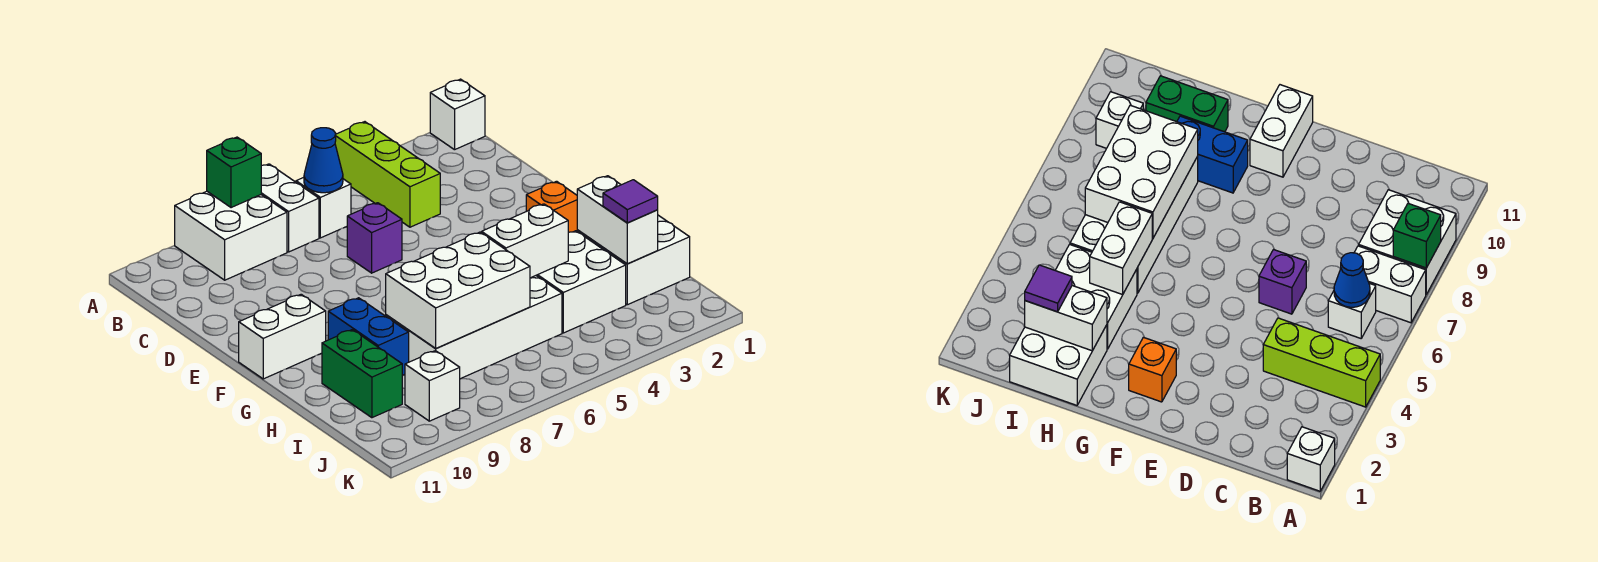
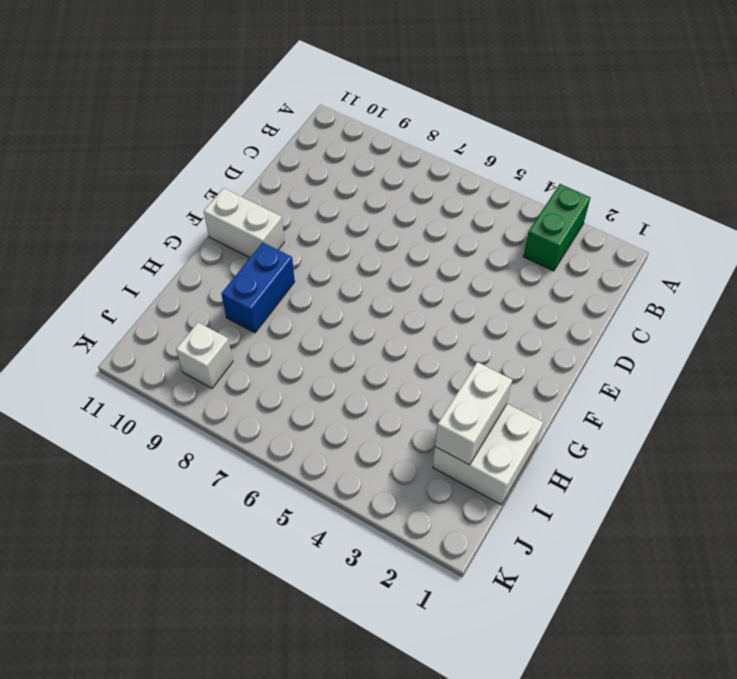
green brick A3:B3 level 1 -> green brick H10:I10 level 1
none -> white brick A1 level 1
none -> lime brick A4:C4 level 1
none -> white brick A7:B7 level 1

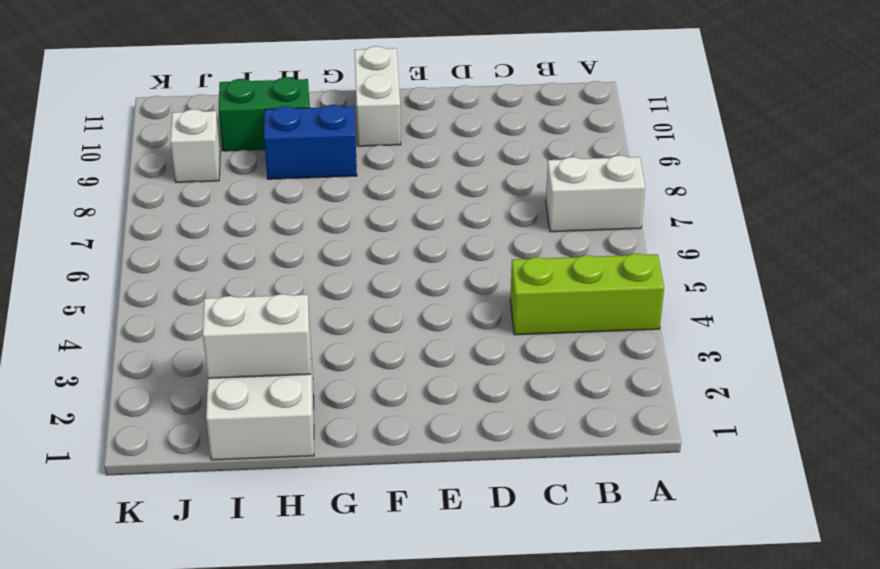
none -> white brick A1 level 1
none -> white brick A8:B9 level 1
none -> white brick B6 level 1

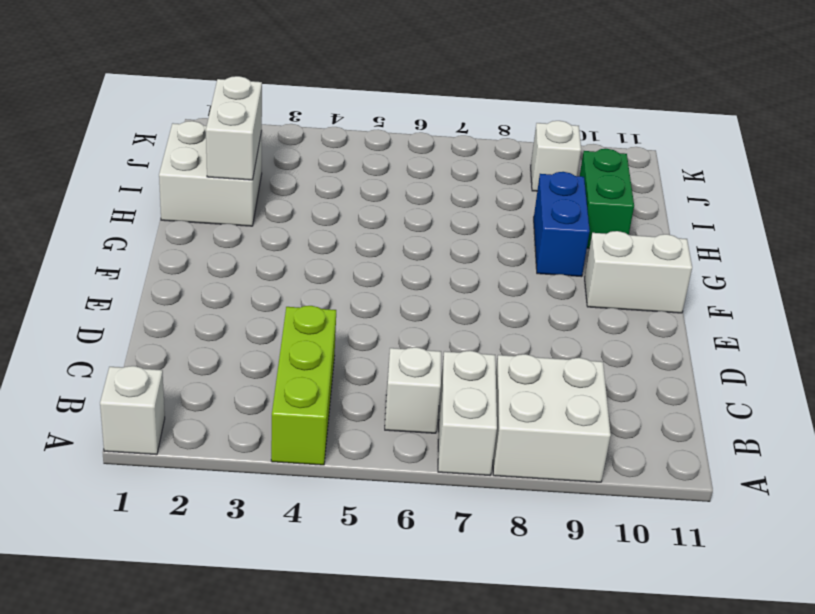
none -> purple brick D6 level 1
none -> orange brick F2 level 1
none -> white brick H3:I4 level 1

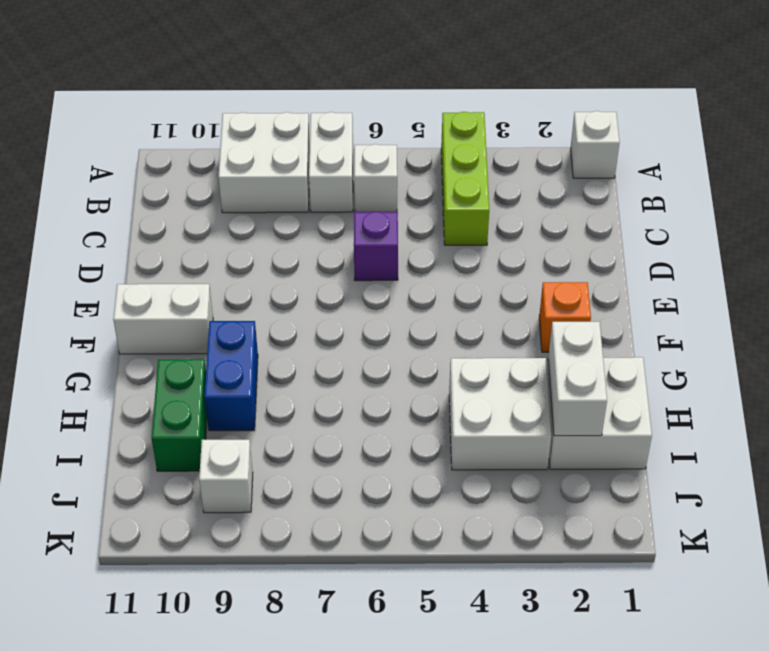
none -> white brick H5:I8 level 1
none -> green brick A8 level 2
none -> blue cone B6 level 2

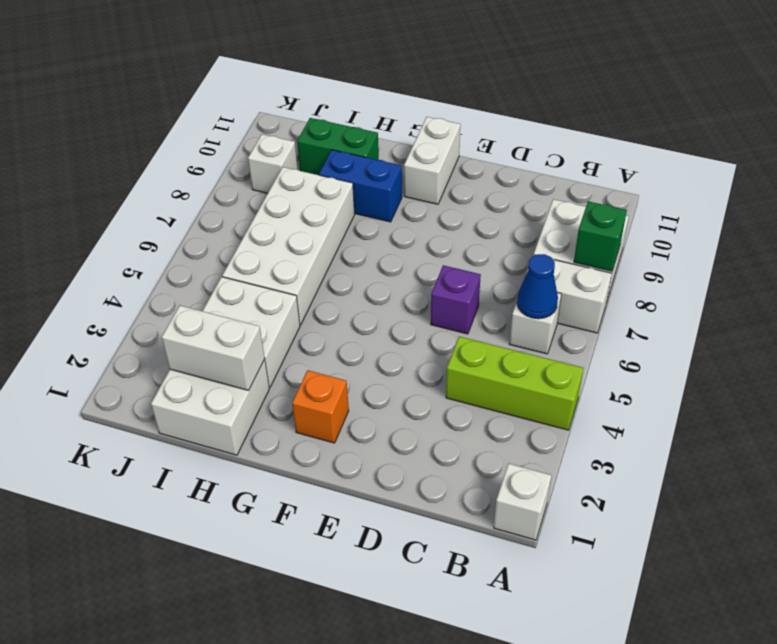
none -> white brick H4:H5 level 2
none -> white brick H6:I8 level 2
none -> purple tile I2 level 3

